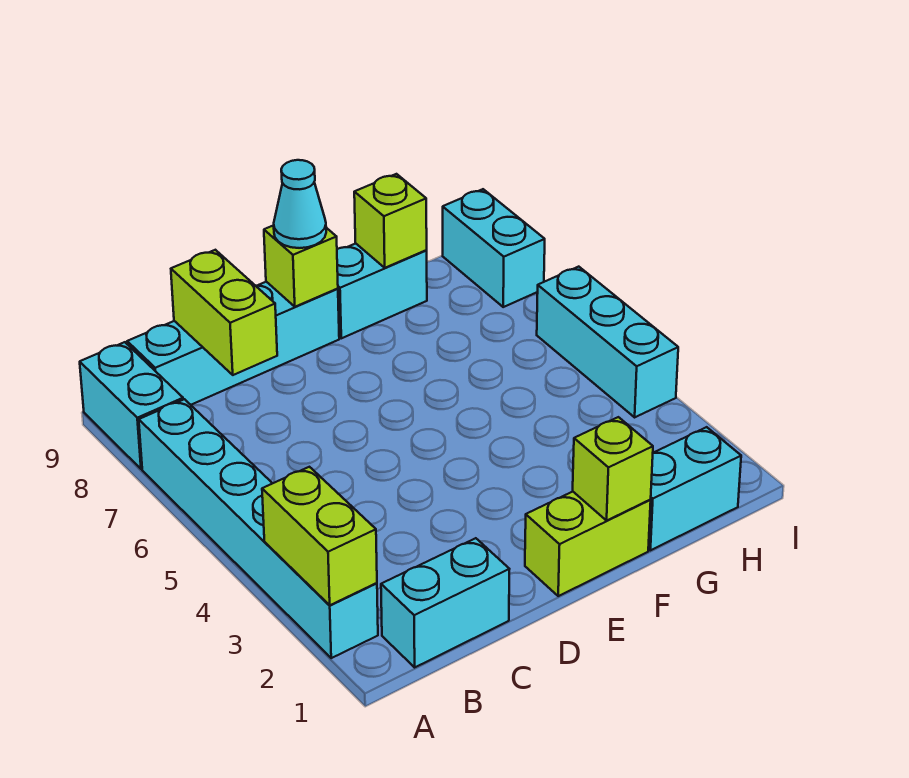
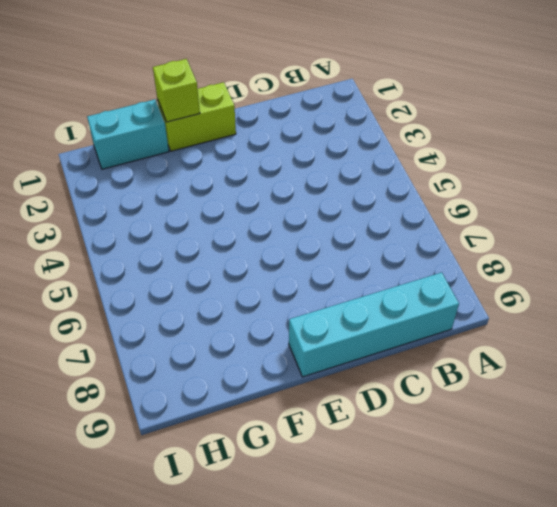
none -> cyan brick A2:A7 level 1
none -> cyan brick A8:A9 level 1
none -> cyan brick B1:C1 level 1

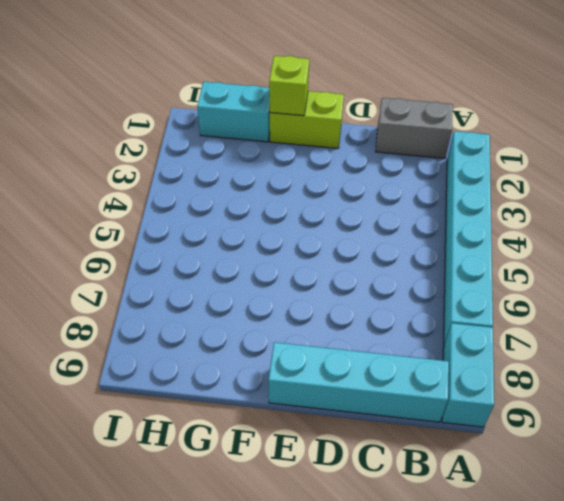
grey brick B1:C1 level 1 -> cyan brick B1:C1 level 1
none -> cyan brick F9:G9 level 1
none -> cyan brick I4:I6 level 1
none -> cyan brick I8:I9 level 1

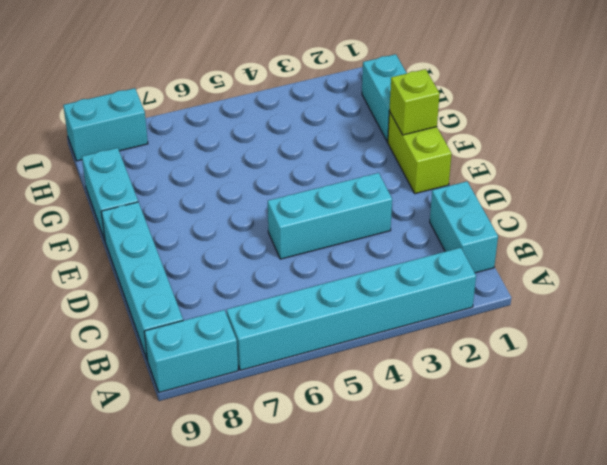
cyan brick D3:D5 level 1 -> cyan brick I4:I6 level 1
none -> lime brick A2:A3 level 2
none -> lime brick C8:C9 level 2
none -> lime brick E9 level 2

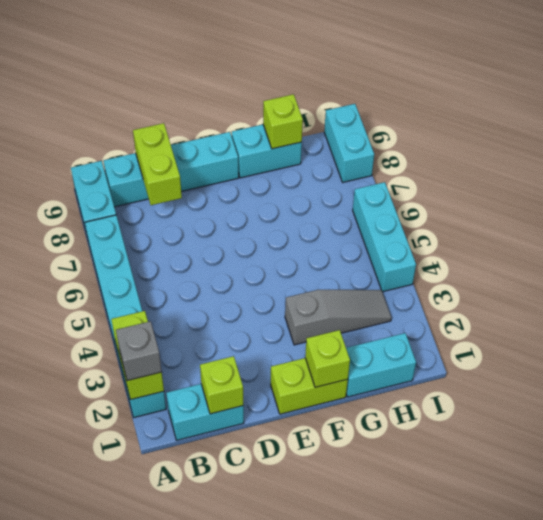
grey brick A2 level 3 -> none
lime brick C1 level 2 -> lime brick E9 level 2
grey slope F3:H3 level 1 top F -> none
none -> cyan cone E9 level 3

